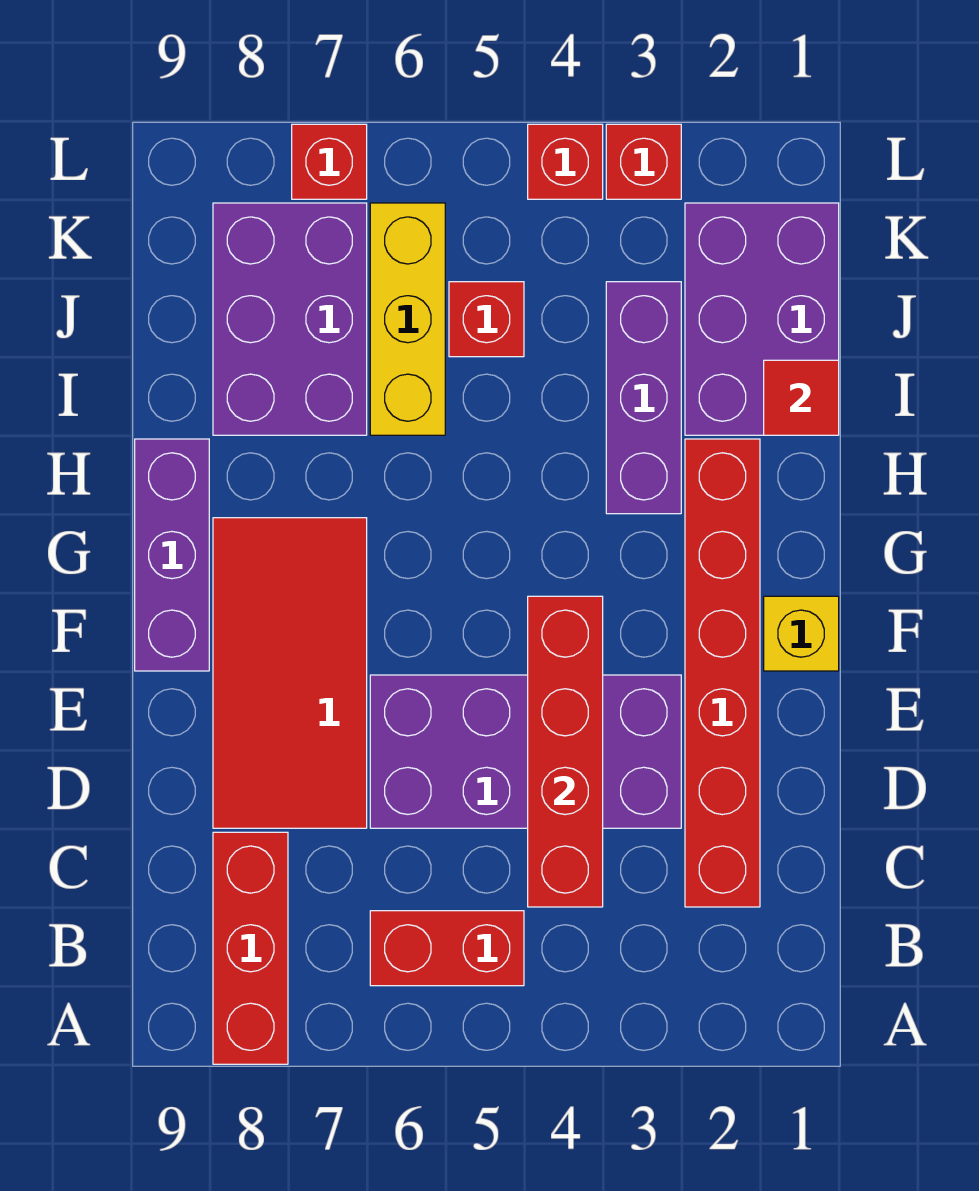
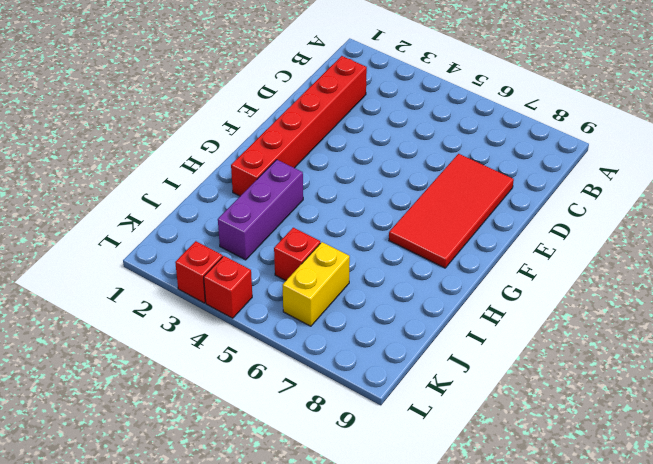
yellow brick J6:K6 level 1 -> yellow brick I6:K6 level 1
none -> red brick A8:C8 level 1
none -> red brick B5:B6 level 1
none -> purple brick D3:E6 level 1

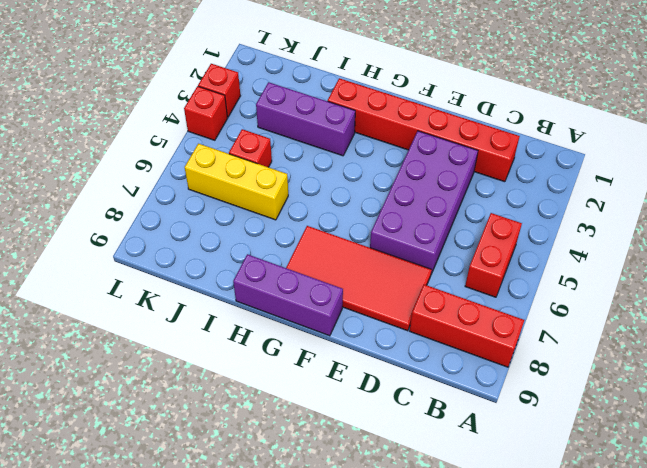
none -> yellow brick F1 level 1
none -> purple brick I1:K2 level 1
none -> purple brick I7:K8 level 1

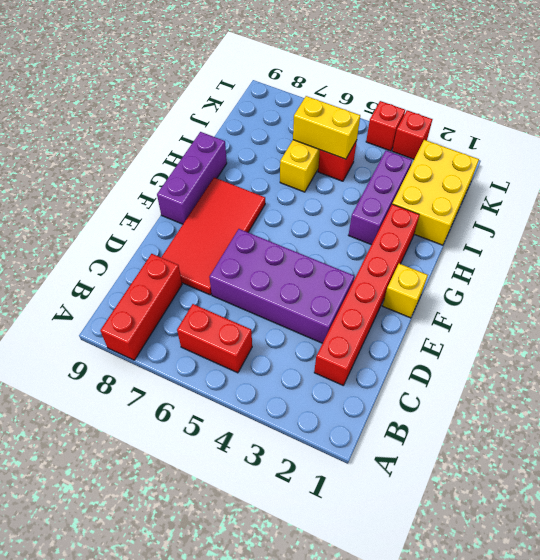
yellow brick I1:K2 level 1 -> purple brick I1:K2 level 1
yellow brick J5:J6 level 2 -> none
none -> purple brick I7:K8 level 1
none -> red brick L7 level 1
none -> red brick C4:F4 level 2

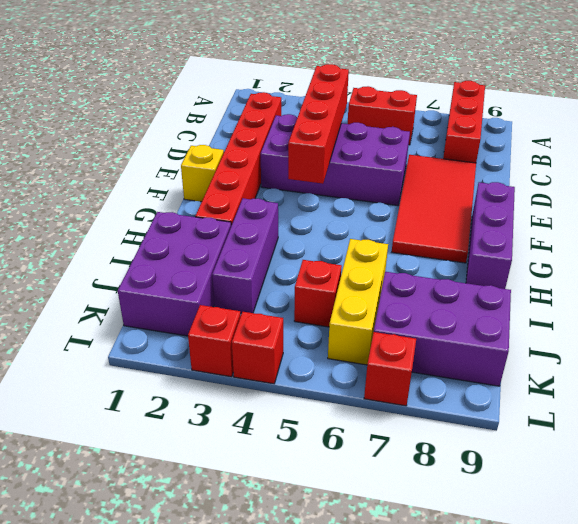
purple brick J7:K9 level 1 -> purple brick I7:K8 level 1
none -> red tile I1 level 2

